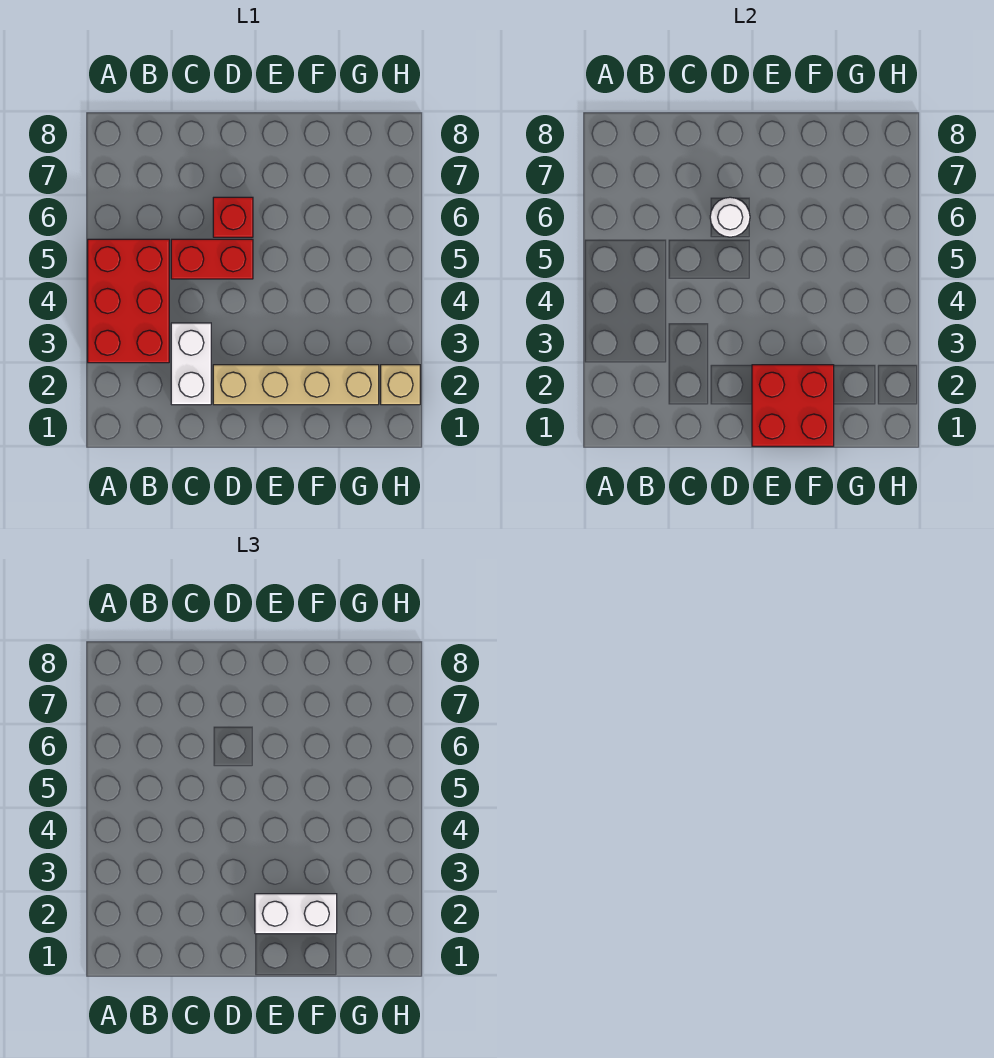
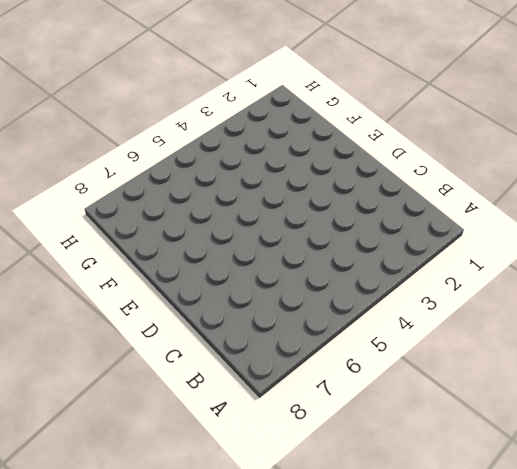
none -> red brick A3:B5 level 1
none -> white brick C2:C3 level 1

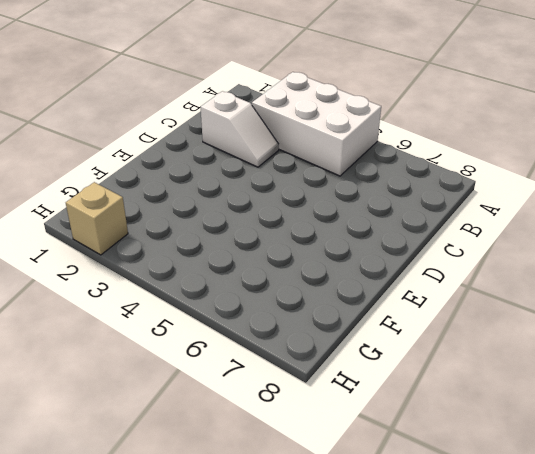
white brick A3:B5 level 1 -> red brick A3:B5 level 1
white slope C2:C3 level 1 top 2 -> white brick C2:C3 level 1
none -> red brick C5:D5 level 1
none -> tan brick D2:G2 level 1

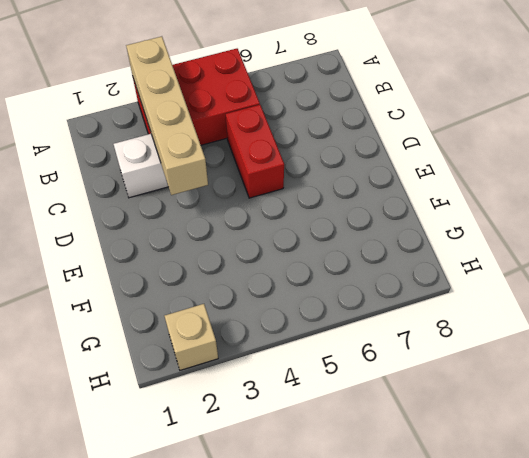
tan brick A3:D3 level 2 -> tan brick D2:G2 level 1
none -> red brick D6 level 1
none -> white round brick D6 level 2

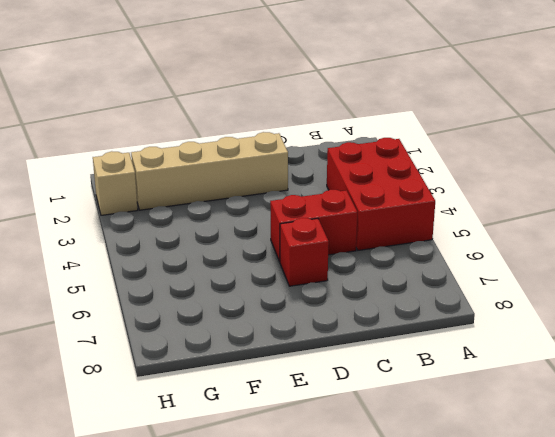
none -> white brick C2:C3 level 1
none -> white round brick D6 level 2

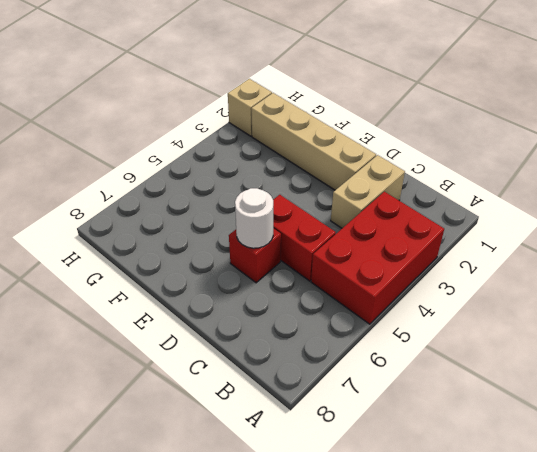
tan brick C2:C3 level 1 -> white brick C2:C3 level 1
none -> red brick E1:F2 level 2
none -> white brick E2:F2 level 3

